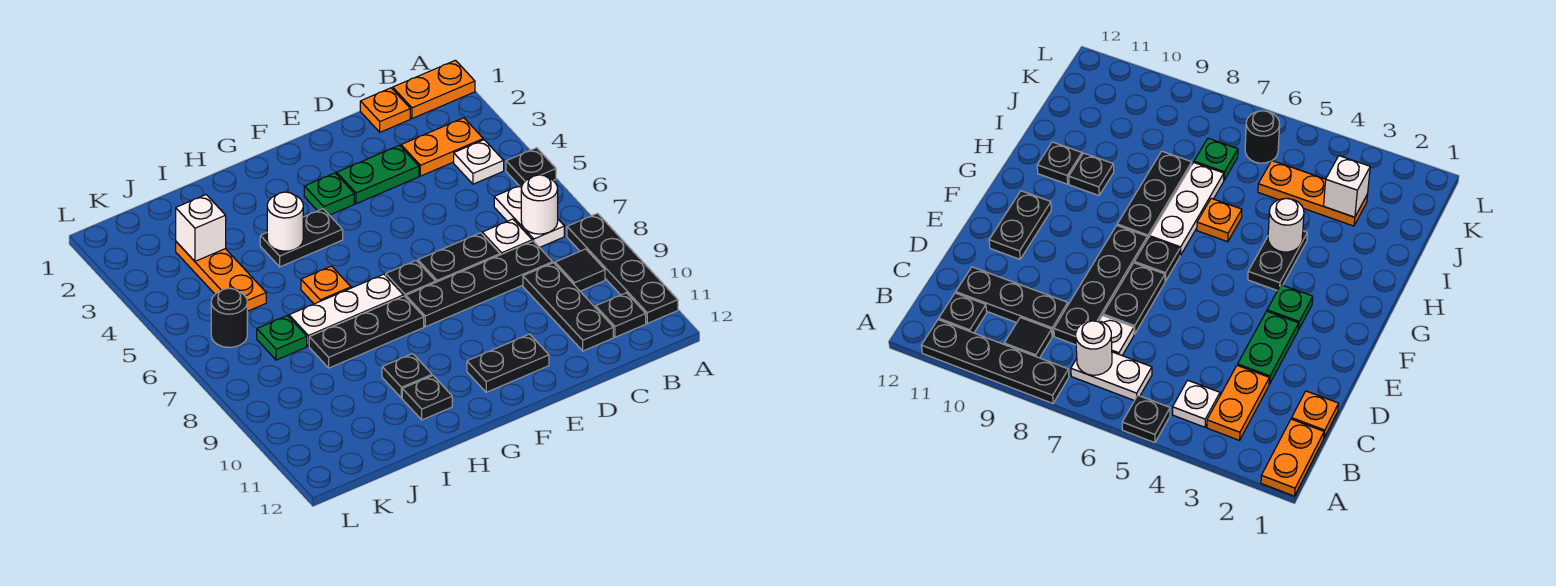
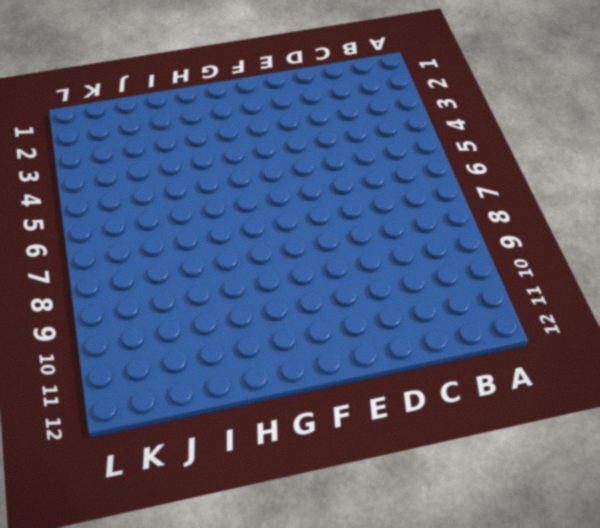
none -> orange plate A1:B1 level 1
none -> black plate A5 level 1
none -> black plate A8:A11 level 1

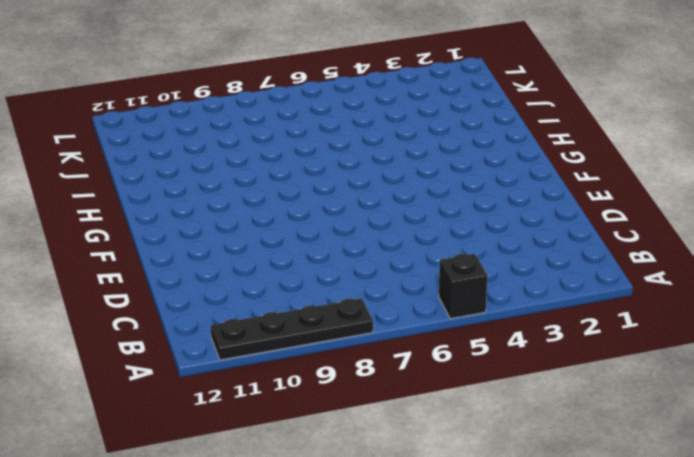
black brick A5 level 1 -> black plate A5 level 1
none -> orange plate A1:B1 level 1
none -> orange plate B3:C3 level 1
none -> white plate B4 level 1

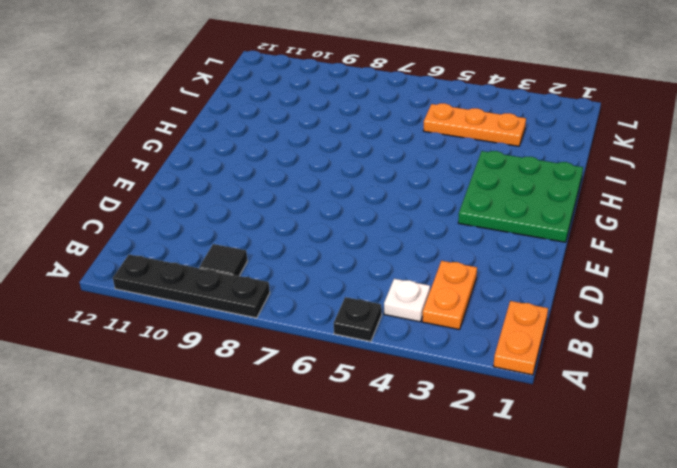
green plate F1:H3 level 1 -> green plate F3 level 1
none -> white plate B6:B7 level 1
none -> black plate B11 level 1
none -> orange plate C1 level 1

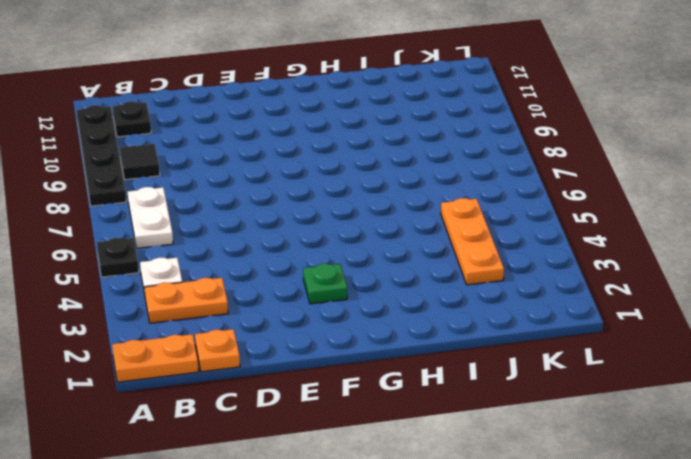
none -> white plate C7 level 1
none -> black plate C8:F8 level 1
none -> black plate C9:C11 level 1

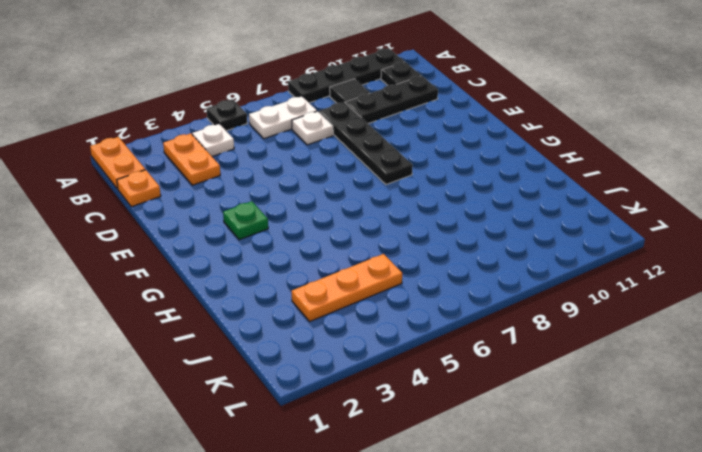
none -> green plate D3:E3 level 1
none -> black plate D7:E7 level 1
none -> black plate E11:F11 level 1

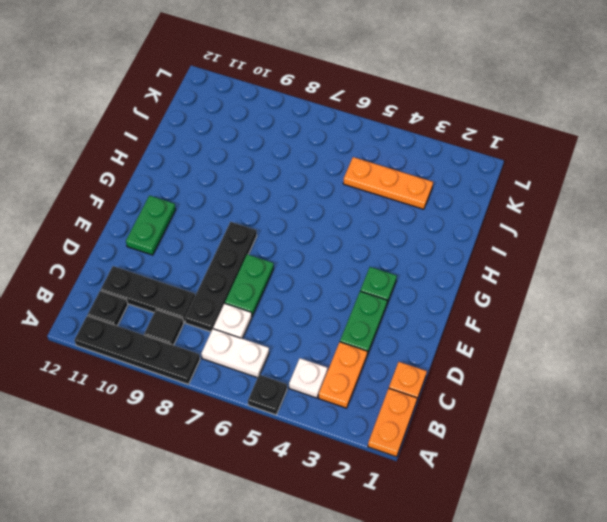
green plate D7:E7 level 1 -> black plate D7:E7 level 1
green plate E11:F11 level 1 -> black plate E11:F11 level 1
none -> black plate F7 level 1
none -> black plate G4:H4 level 1
none -> white plate G7:I7 level 1

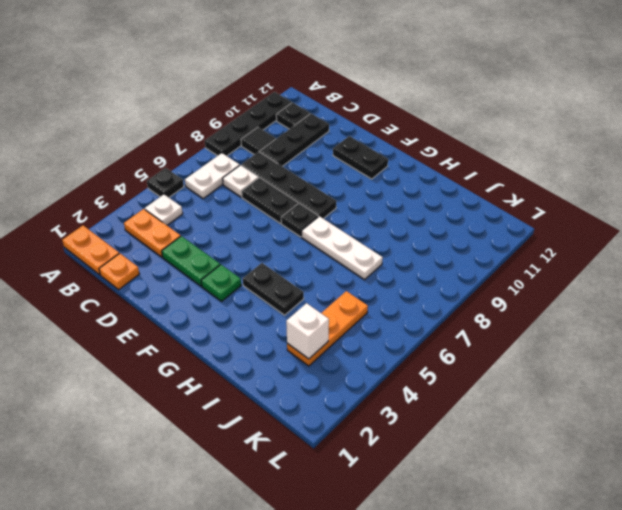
none -> black plate G8:I8 level 1
none -> orange plate H6 level 1
none -> black plate H10 level 1

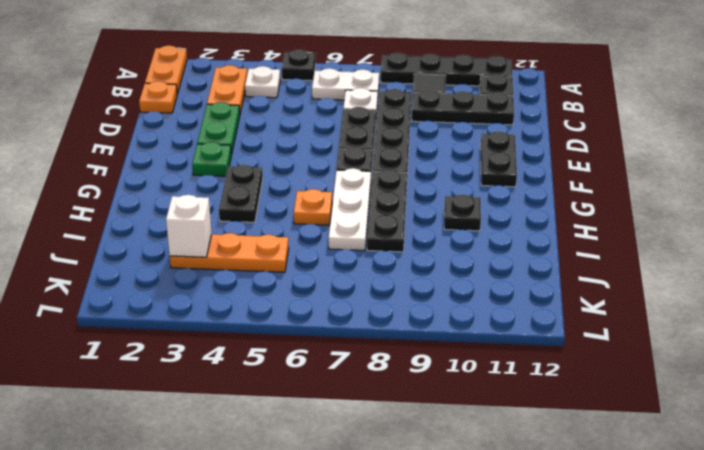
none -> black plate H11 level 1
none -> green plate J7 level 1
none -> black round brick K6 level 1

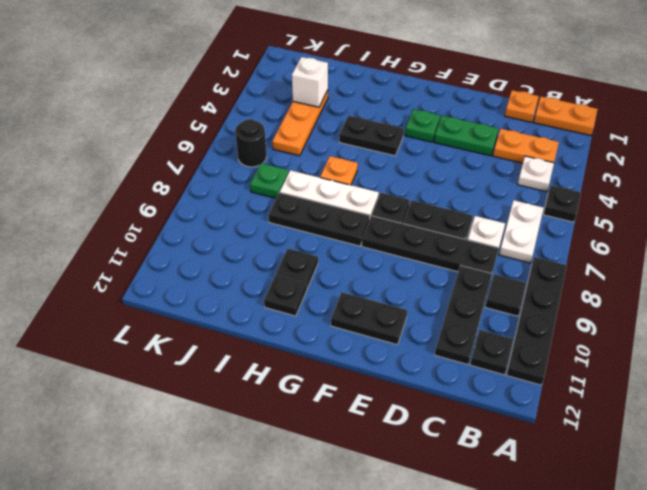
none -> white round brick B7 level 2
none -> white round brick H4 level 2

